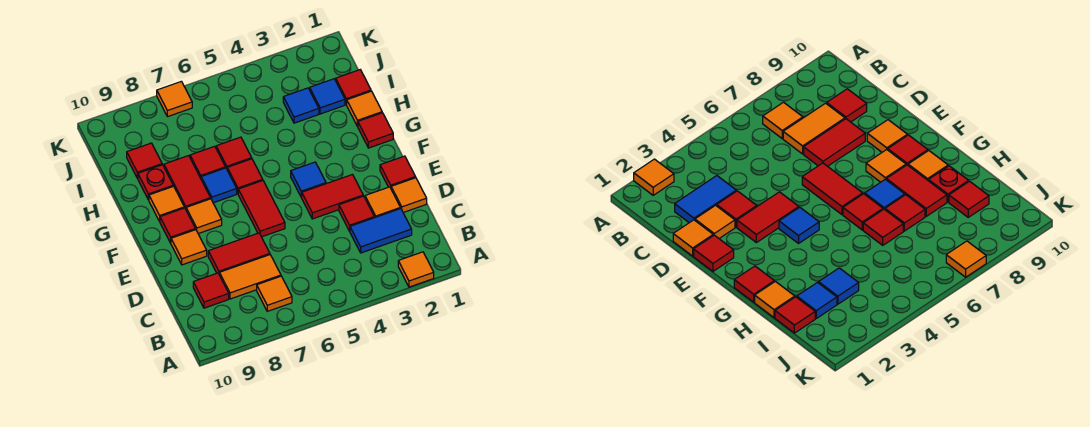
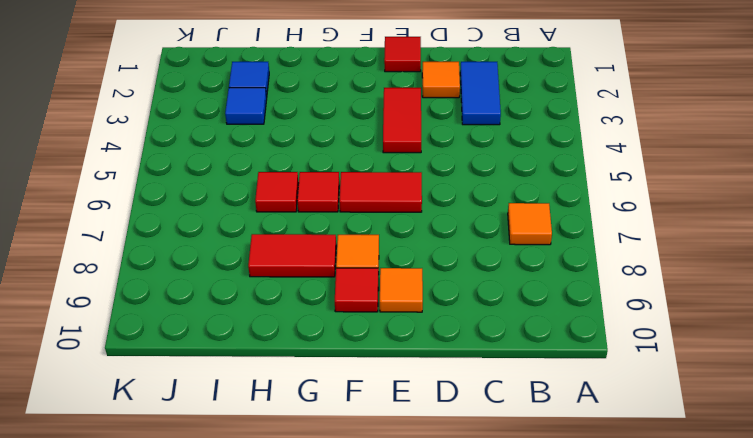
none -> orange tile A2 level 1
none -> orange tile C7:C8 level 1
none -> red tile C9 level 1
none -> orange tile D1 level 1

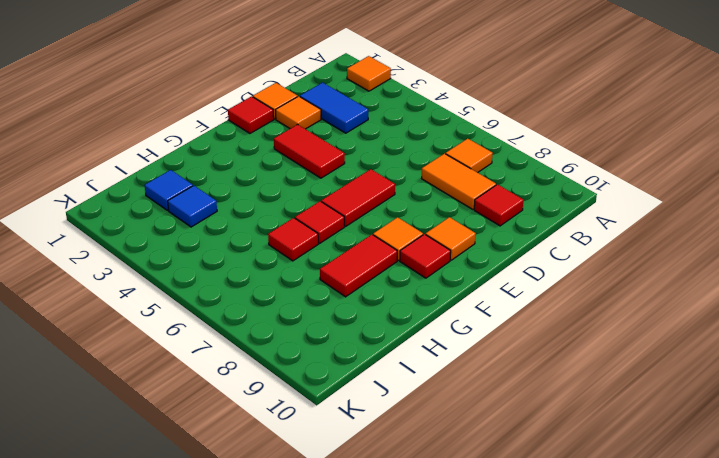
none -> red tile D3 level 1
none -> red tile D7:D8 level 1
none -> blue tile F4 level 1
none -> red tile G1 level 1

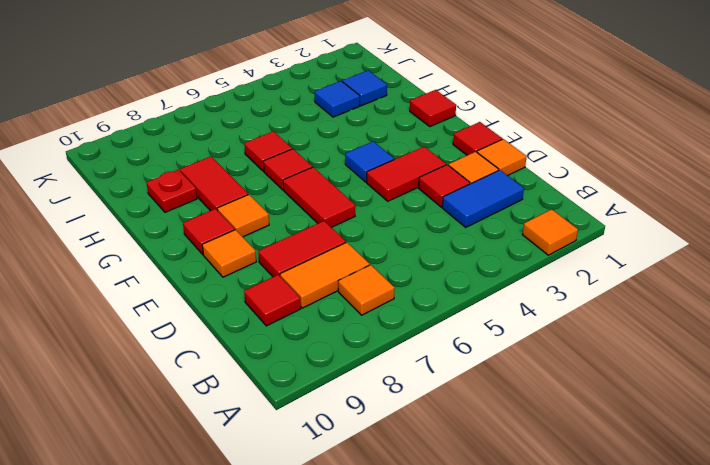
none -> blue tile G7 level 1
none -> orange tile G9 level 1
none -> orange tile H1 level 1
none -> red tile H7 level 1

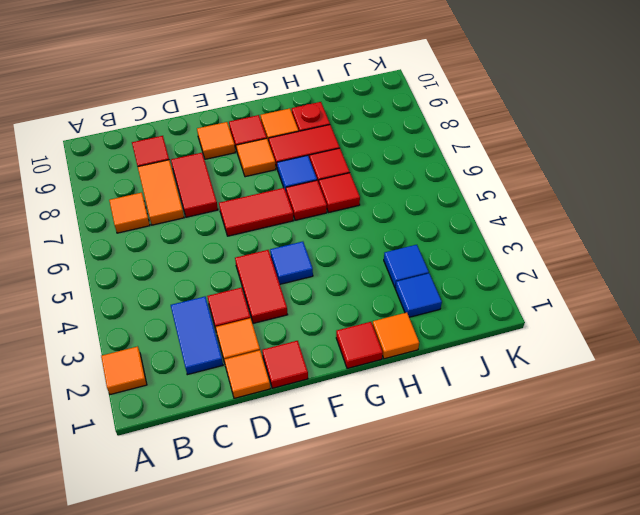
none -> red tile I1 level 1
none -> red tile I9 level 1
none -> orange tile K7 level 1

